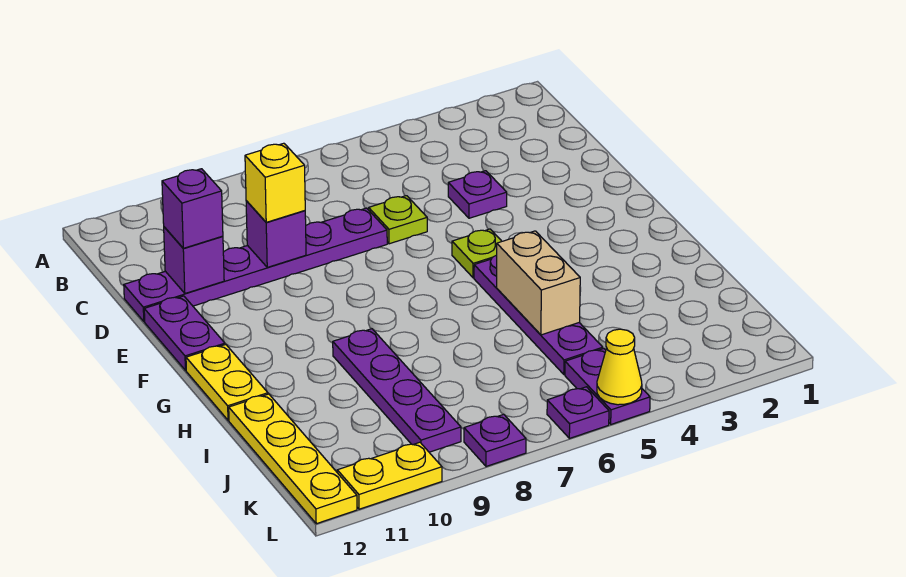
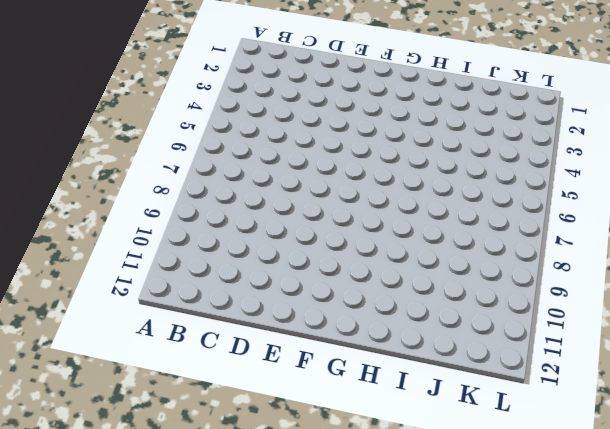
none -> purple plate D4 level 1
none -> lime plate D6 level 1
none -> purple plate D7:D12 level 1

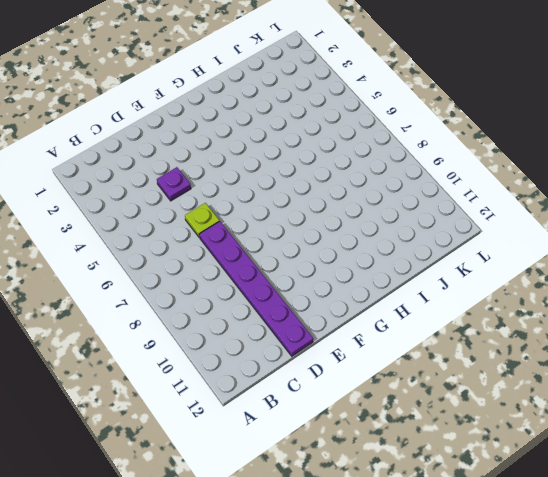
none -> purple plate E12:F12 level 1
none -> lime plate F5 level 1
none -> purple plate G5:J5 level 1

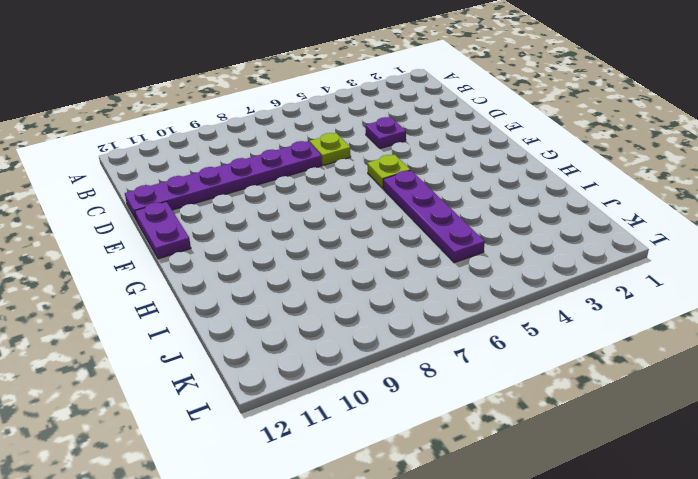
none -> yellow plate G12:H12 level 1
none -> purple plate H9:K9 level 1
none -> yellow plate I12:L12 level 1

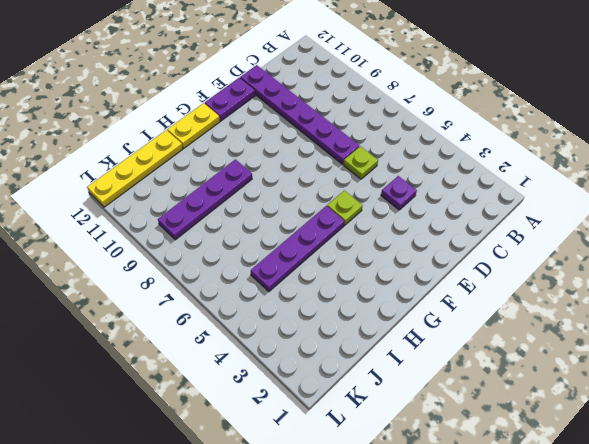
none -> purple plate K5:L5 level 1
none -> purple plate L6 level 1
none -> purple plate L8 level 1

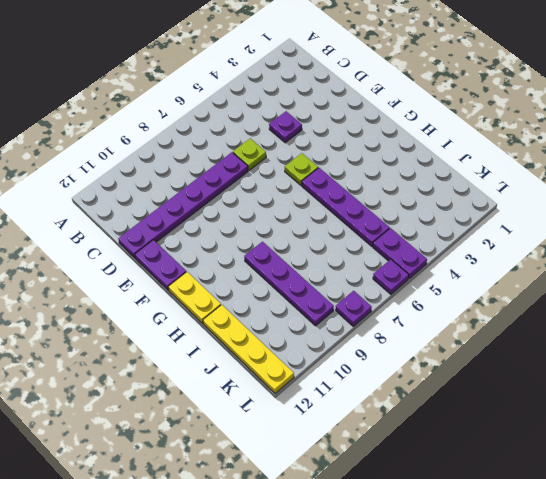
none -> yellow plate L10:L11 level 1
none -> purple brick D9 level 2
none -> purple brick D11 level 2

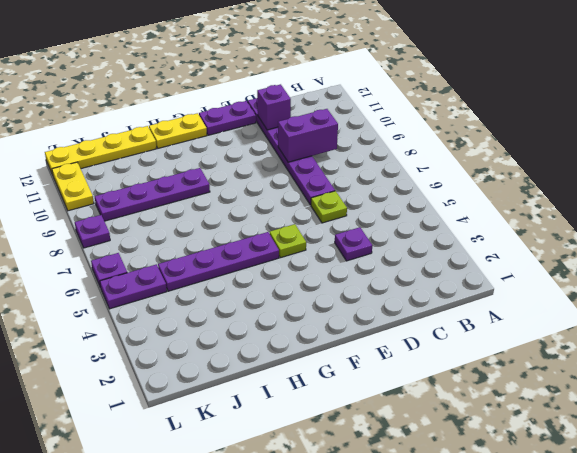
purple brick C9:D9 level 2 -> purple brick D9 level 2
none -> tan brick H5:I5 level 2
none -> yellow cone L5 level 2
none -> yellow brick D9 level 3

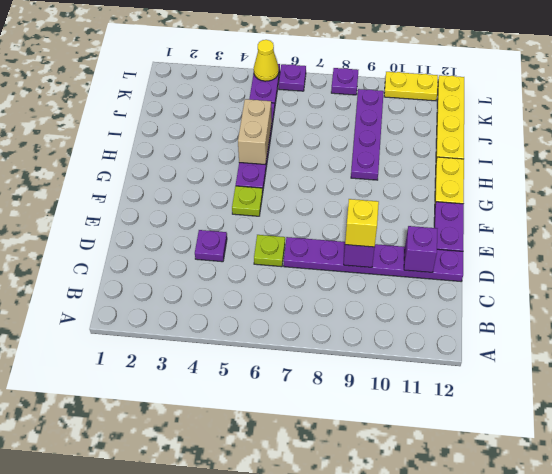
none -> purple brick D11 level 3

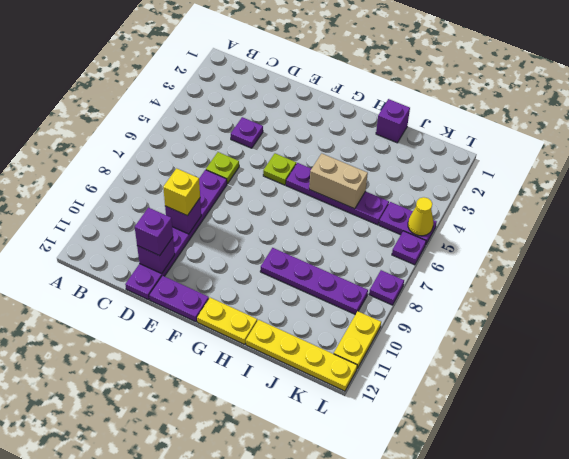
purple brick I1 level 1 -> none

